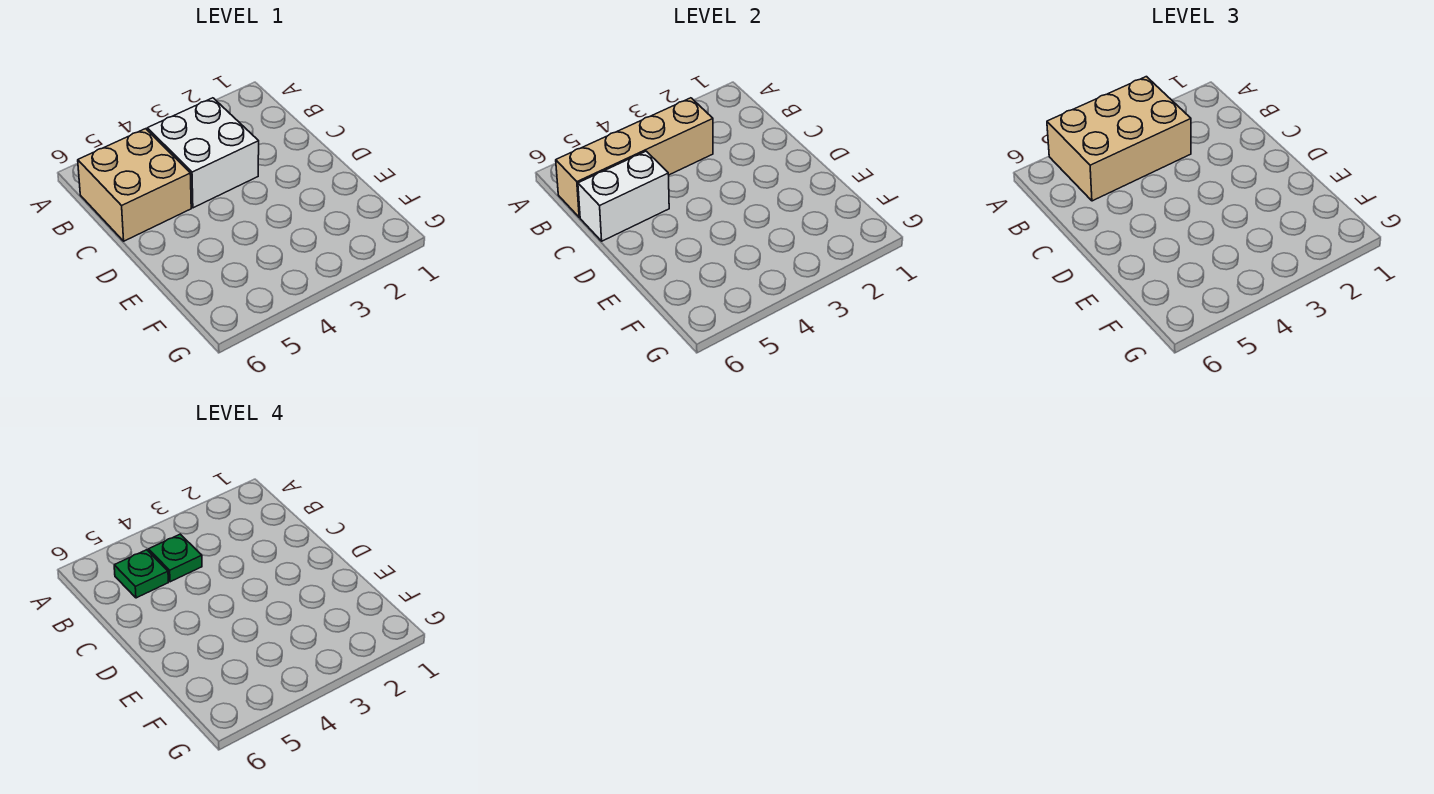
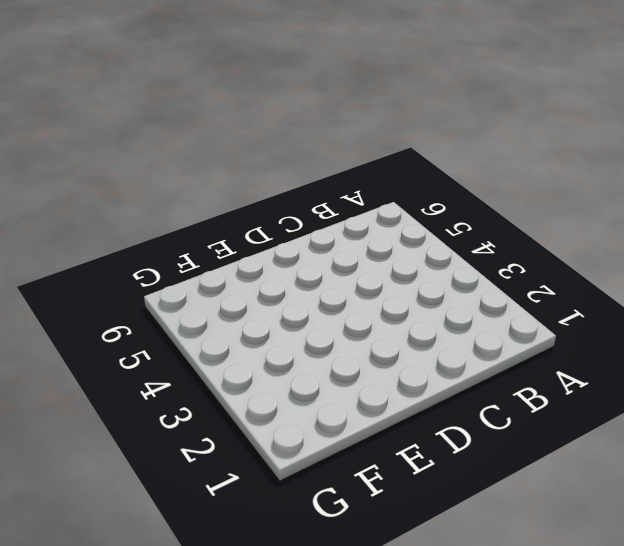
none -> white brick B3:C4 level 1
none -> tan brick B5:C6 level 1

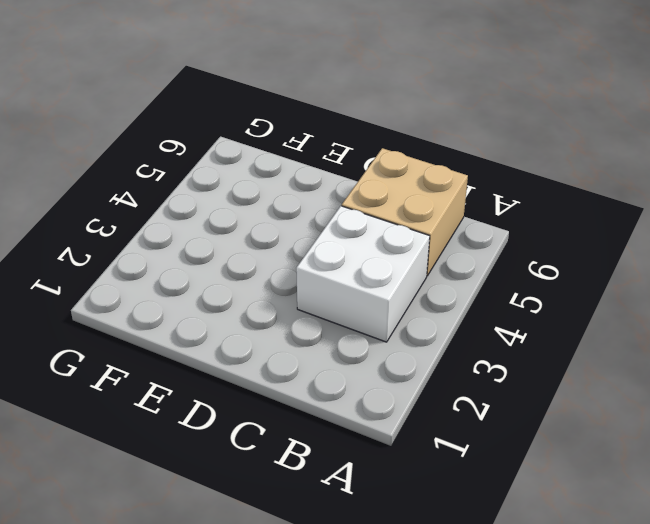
none -> tan brick B3:B6 level 2
none -> white brick C5:C6 level 2

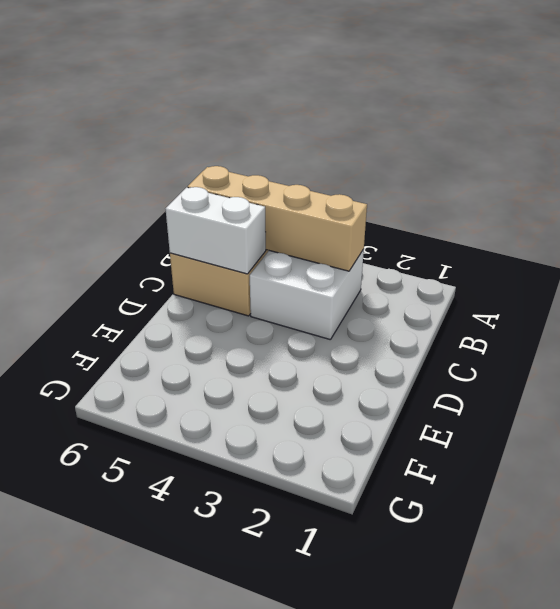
none -> tan brick A3:B5 level 3
none -> green plate B4 level 4

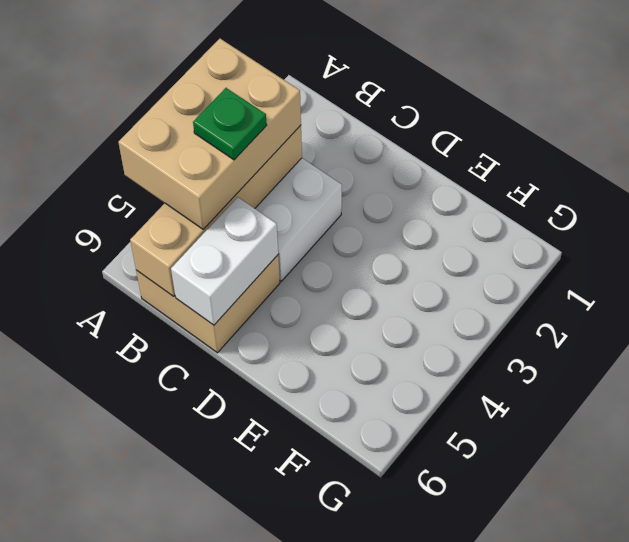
none -> green plate B5 level 4

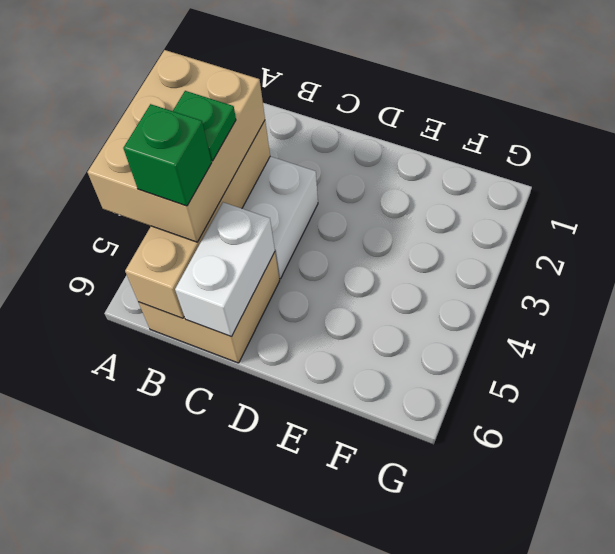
green brick B5 level 4 -> green plate B5 level 4

